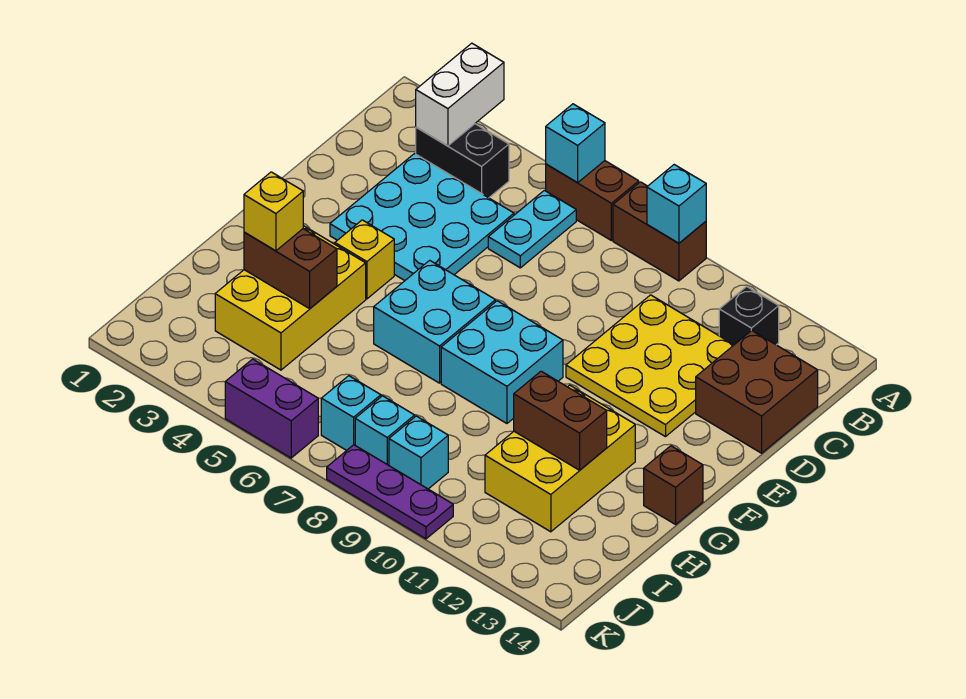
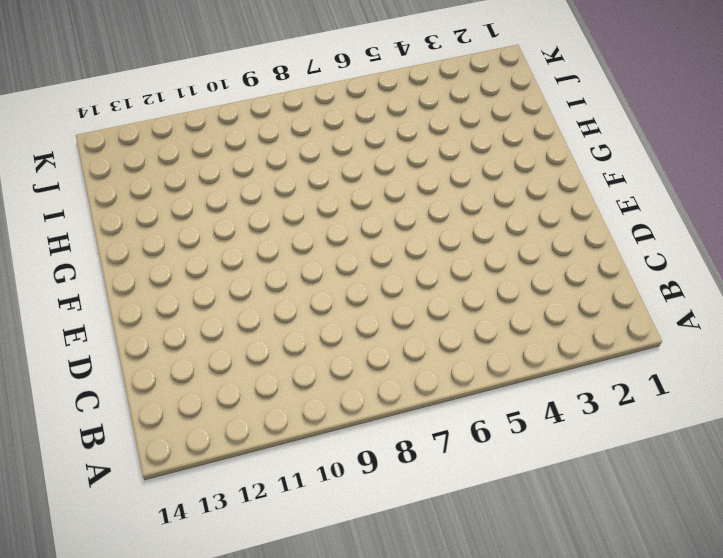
none -> brown brick A6:A7 level 1
none -> brown brick A8:A9 level 1
none -> black brick B3:B4 level 1

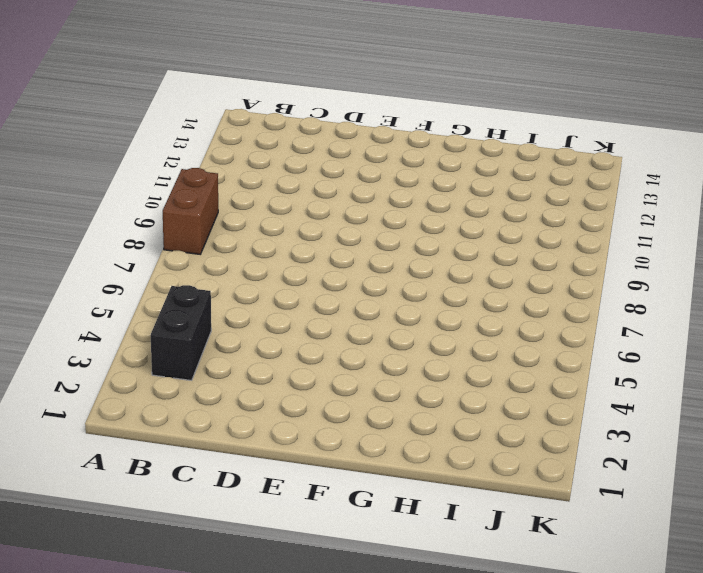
none -> brown brick A6:A7 level 1
none -> cyan plate B6:C6 level 1
none -> black brick B12 level 1

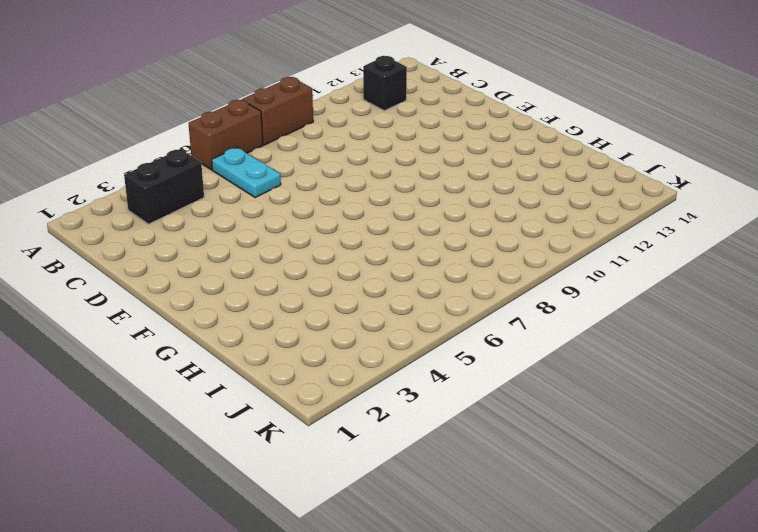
none -> cyan plate C3:E5 level 1
none -> yellow plate C10:E12 level 1
none -> brown brick C13:D14 level 1

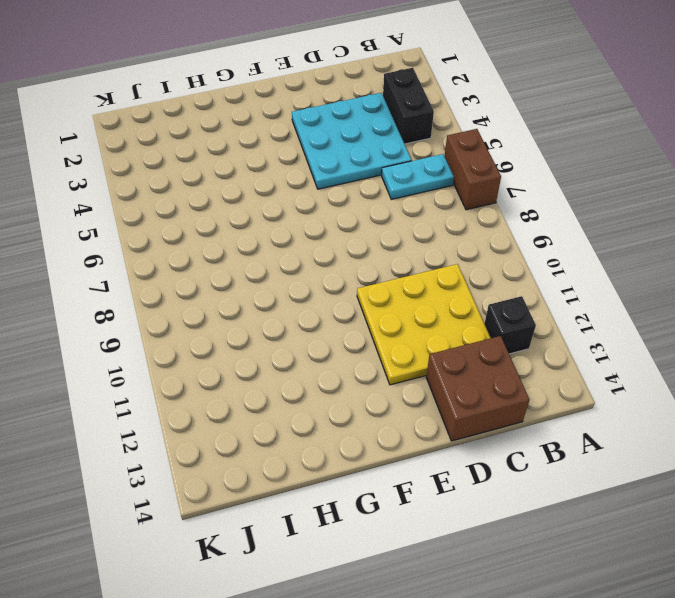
none -> brown brick A8:A9 level 1
none -> yellow brick F4 level 1
none -> cyan brick F6:G7 level 1

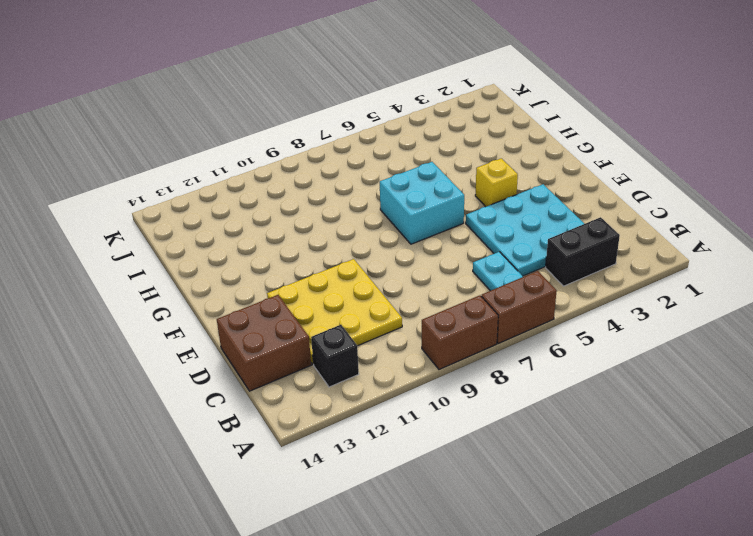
none -> cyan brick F8:G9 level 1
none -> yellow brick G3:I4 level 1
none -> yellow brick G11:I12 level 1

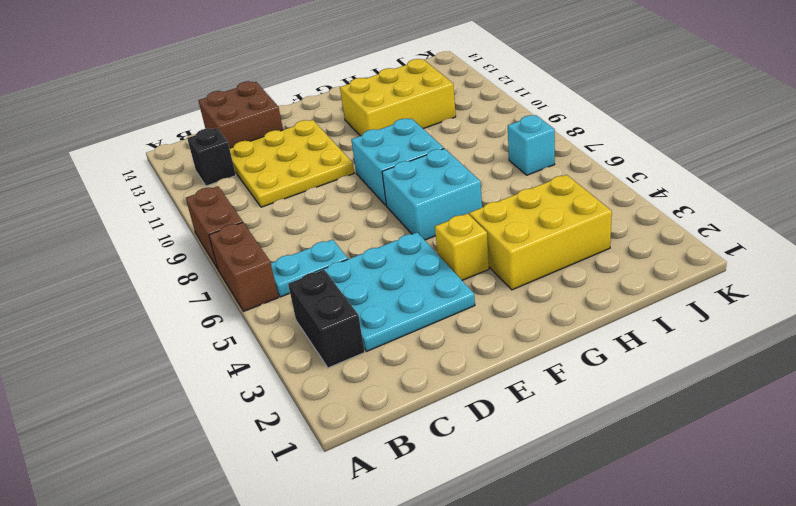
none -> brown brick G14 level 1
none -> cyan brick J8 level 1
none -> cyan brick J9 level 1

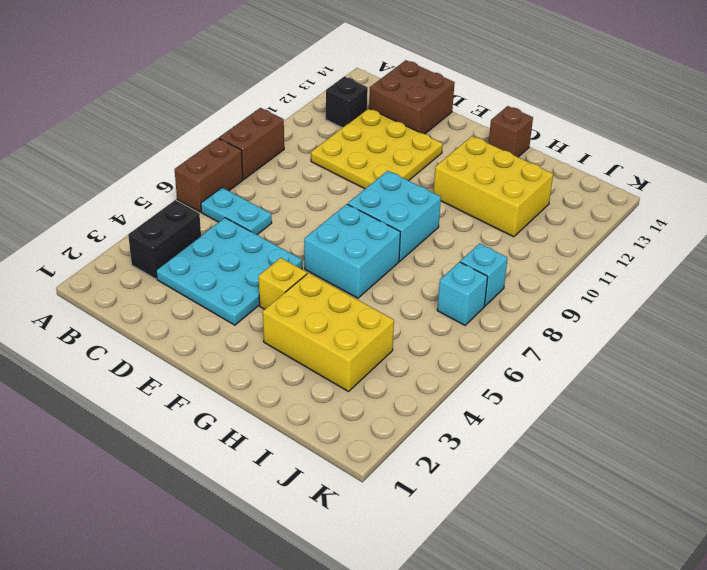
none -> cyan brick J9 level 1
none -> purple brick K5:K6 level 1
none -> purple plate K8:K10 level 1

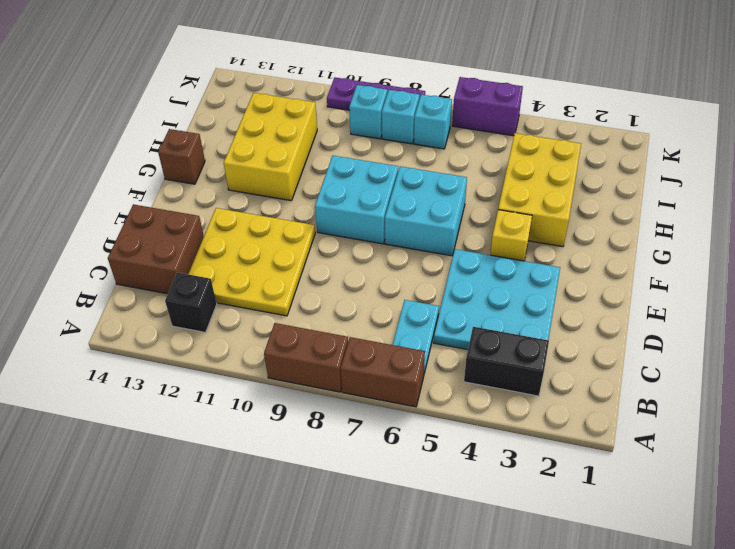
none -> white brick A3:B3 level 2
none -> cyan brick A6 level 2
none -> cyan brick A9 level 2

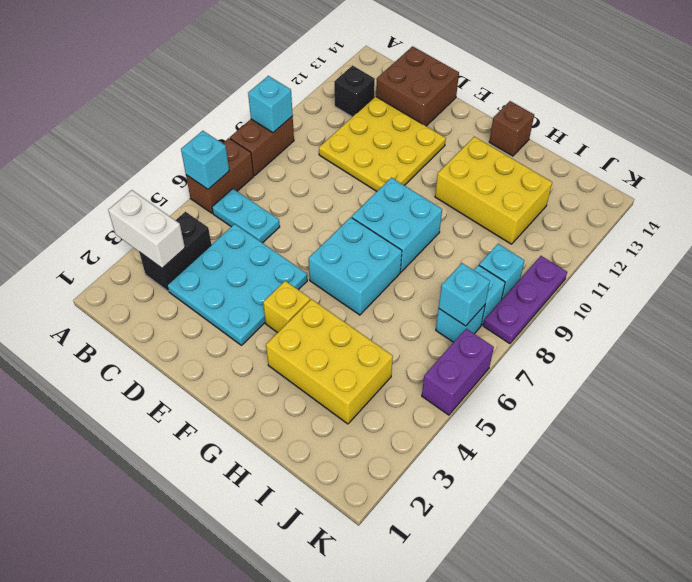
cyan brick J7 level 2 -> none
none -> brown brick H3:H4 level 2
none -> brown brick H11:H12 level 2
none -> yellow brick H3 level 3

